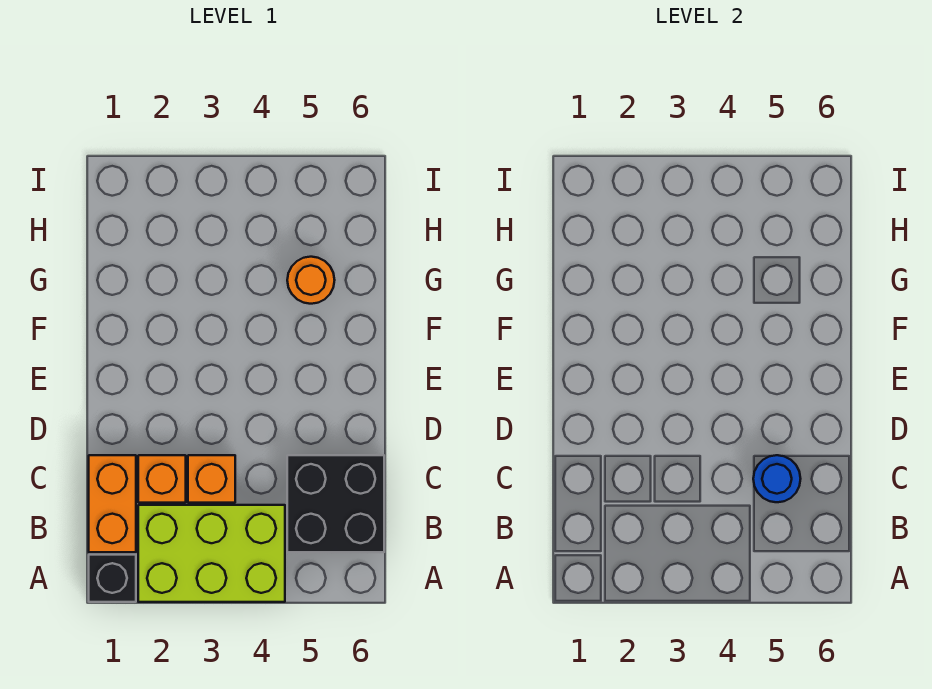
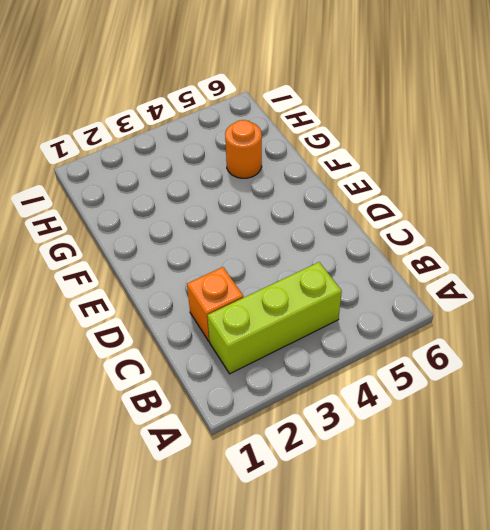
lime brick B2:B4 level 1 -> lime brick A2:B4 level 1
none -> black brick A1 level 1
none -> orange brick B1:C1 level 1

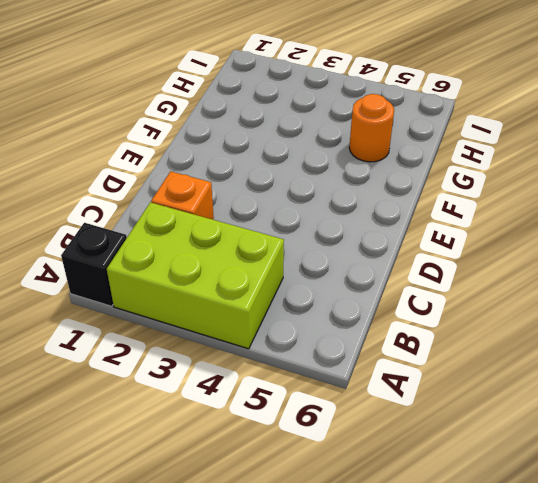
none -> orange brick B1:C1 level 1
none -> black brick B5:C6 level 1

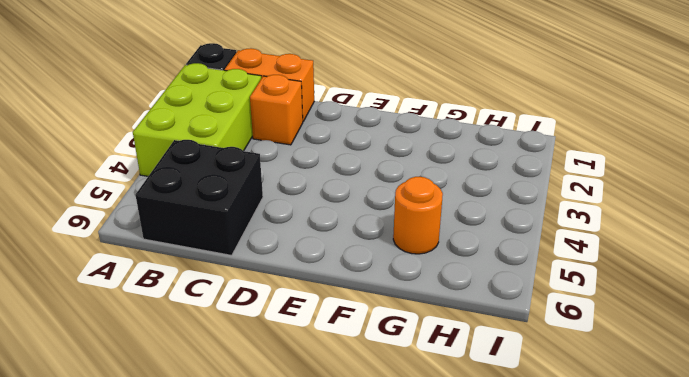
none -> orange brick C3 level 1
none -> blue round brick C5 level 2

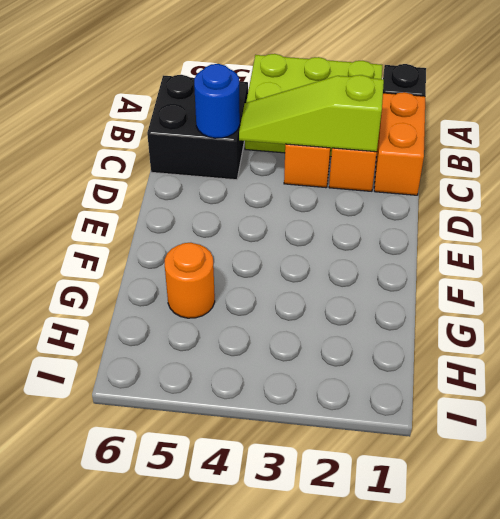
lime slope C2:C4 level 2 top 2 -> none

